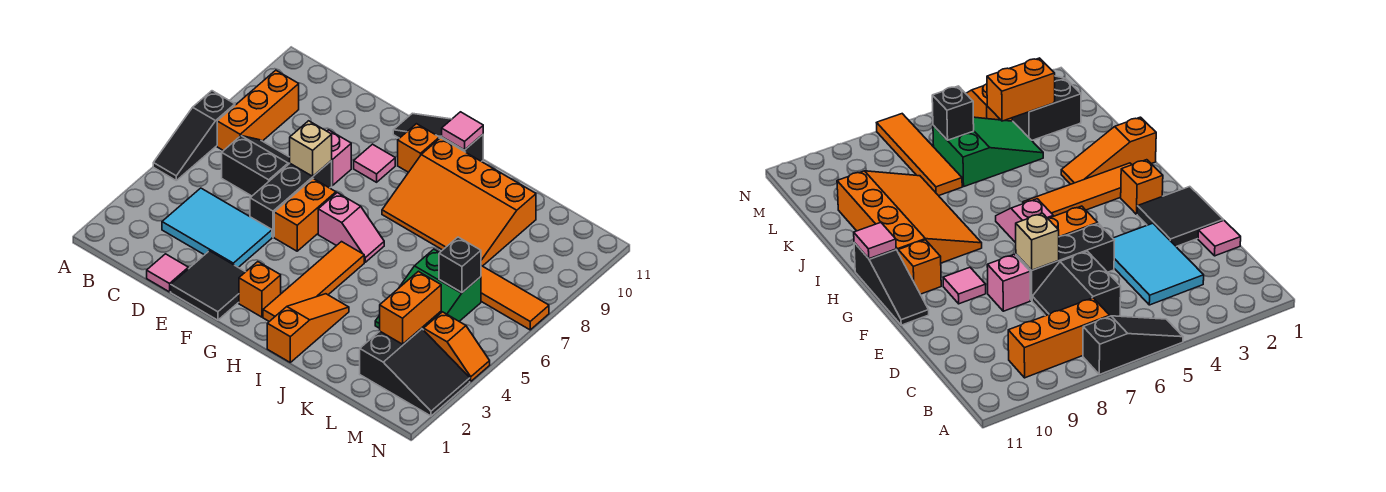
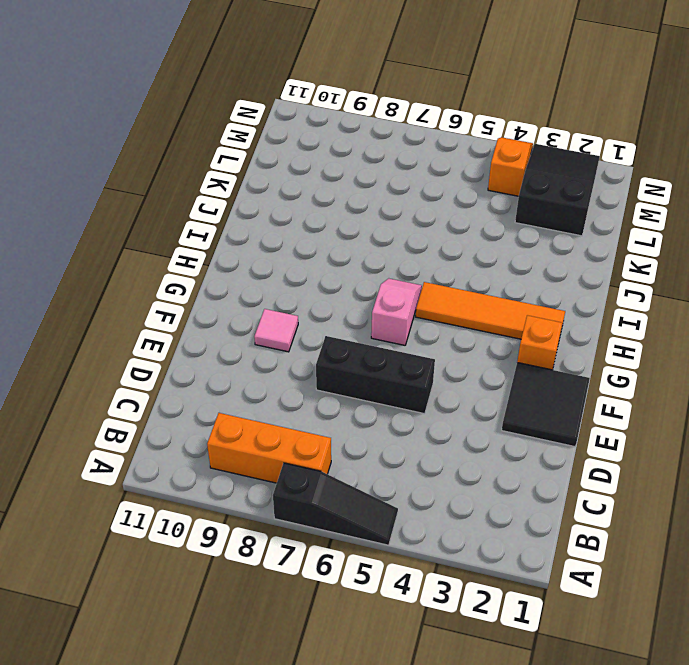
none -> cyan tile C3:E4 level 1
none -> black slope C6:D7 level 1 top 6
none -> pink tile D1 level 1

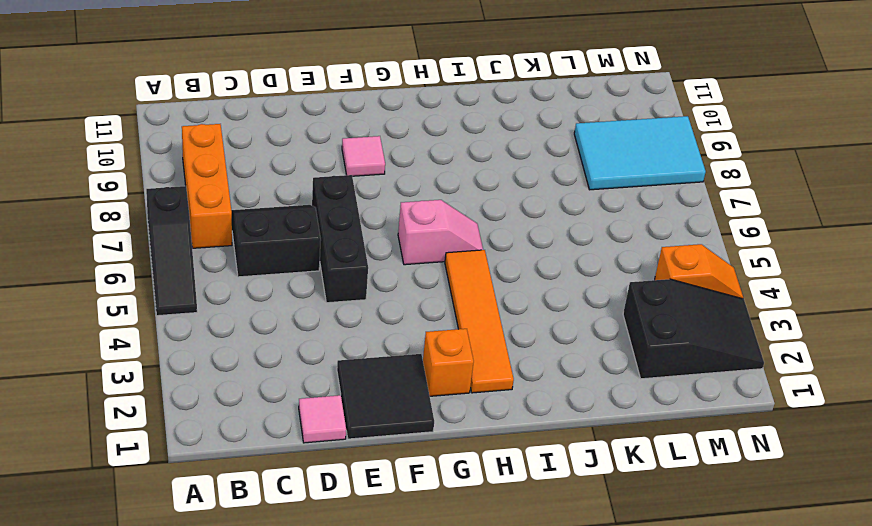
cyan tile L8:N9 level 1 -> cyan tile C3:E4 level 1
none -> pink brick E8 level 1
none -> orange brick F5:F6 level 1
none -> black slope F11:H11 level 1 top H

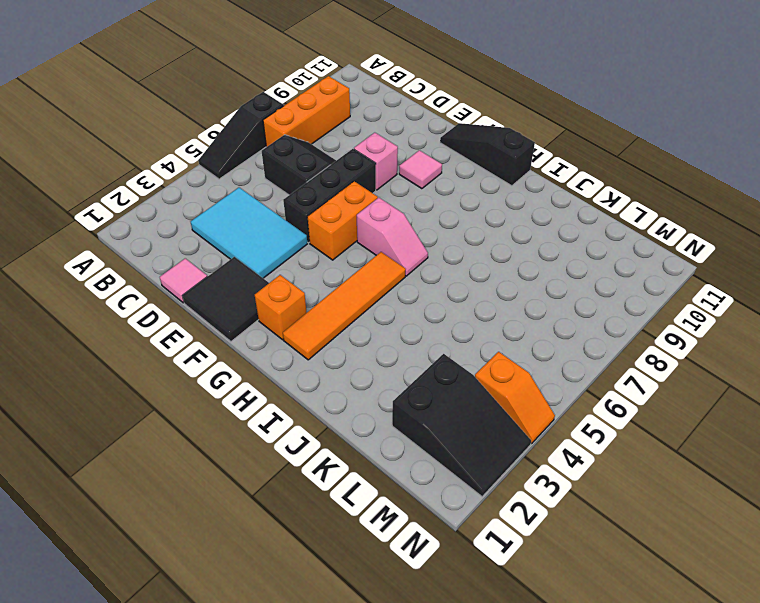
none -> orange brick G10 level 1
none -> orange slope H8:K10 level 1 top 10
none -> orange slope I1:I3 level 1 top 1

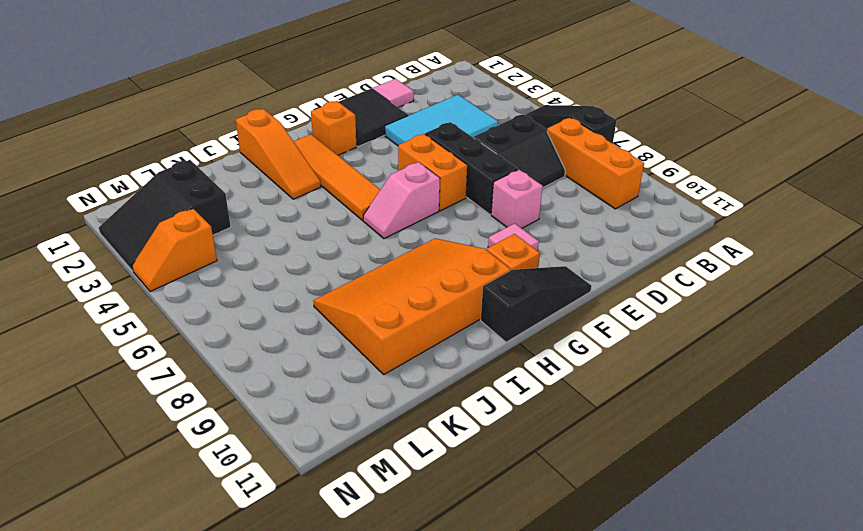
none -> green slope K4:L6 level 1 top 6
none -> orange tile K7:N7 level 1
none -> tan brick E7 level 2

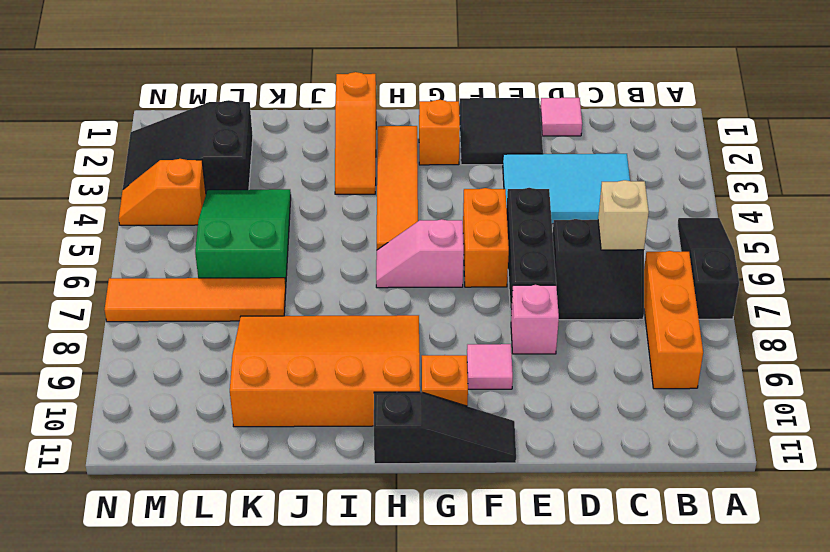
tan brick C6 level 2 -> tan brick E7 level 2
none -> pink tile H11 level 2
none -> orange brick L3:L4 level 2
none -> black brick L6 level 2

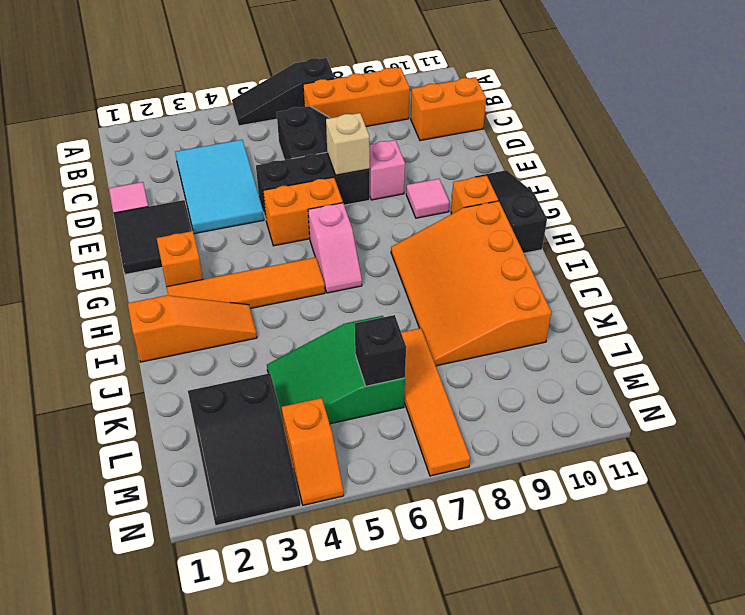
orange brick C10:C11 level 1 -> orange brick L3:L4 level 2
none -> pink tile H11 level 2

